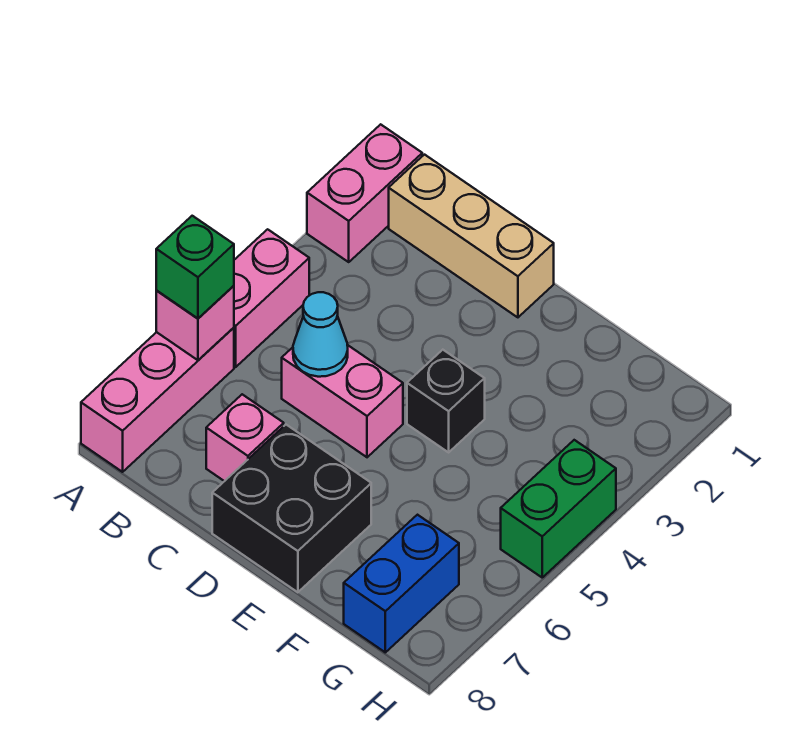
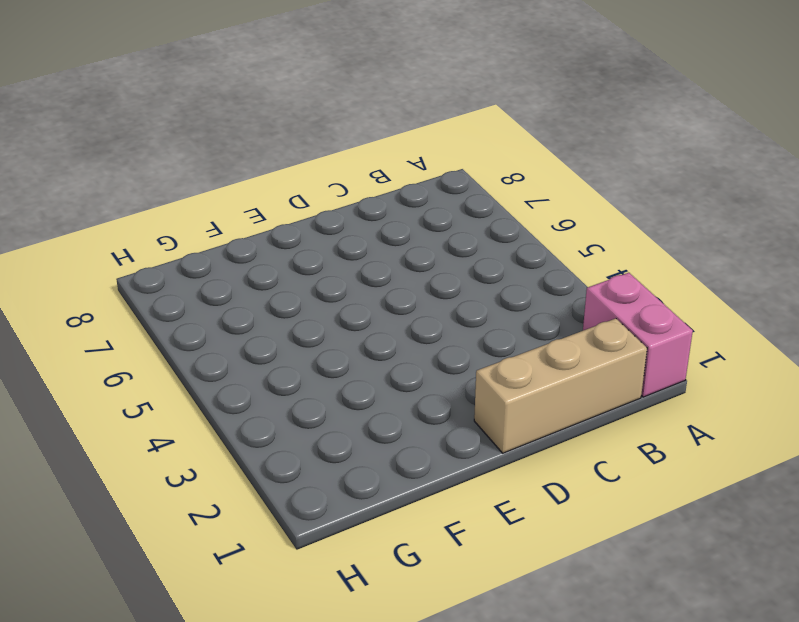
none -> pink brick A4:A5 level 1
none -> pink brick A6:A8 level 1
none -> pink brick C5:D5 level 1

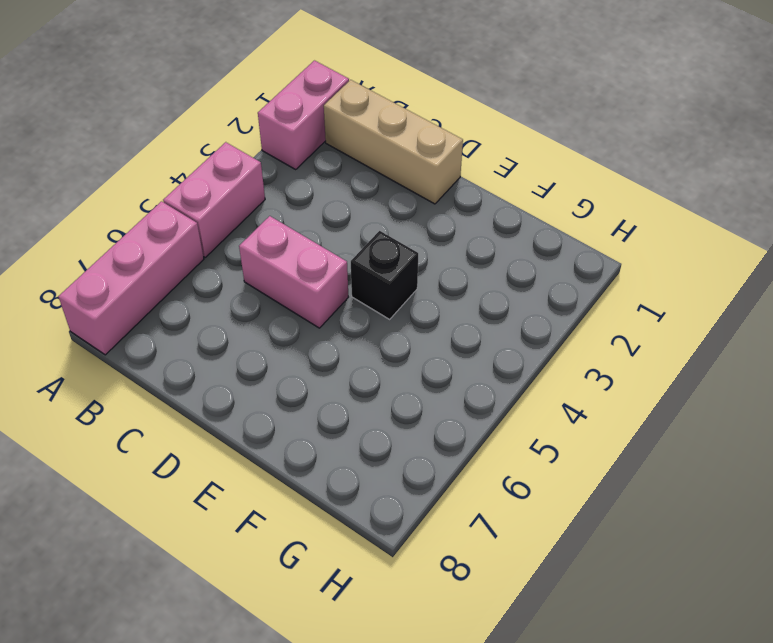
none -> pink brick C7 level 1
none -> black brick D7:E8 level 1
none -> blue brick G7:G8 level 1

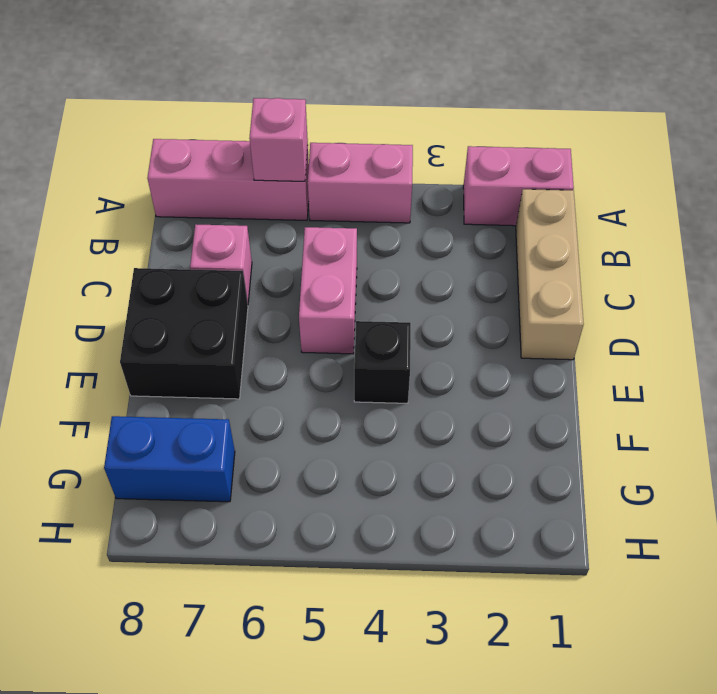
none -> green brick H4:H5 level 1
none -> cyan cone C5 level 2
none -> green brick A6 level 3

